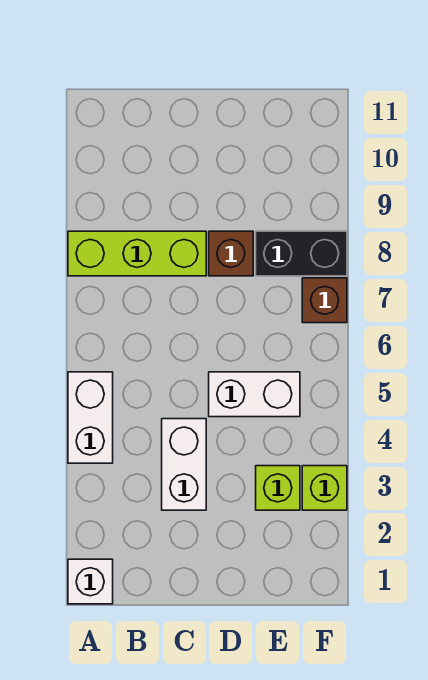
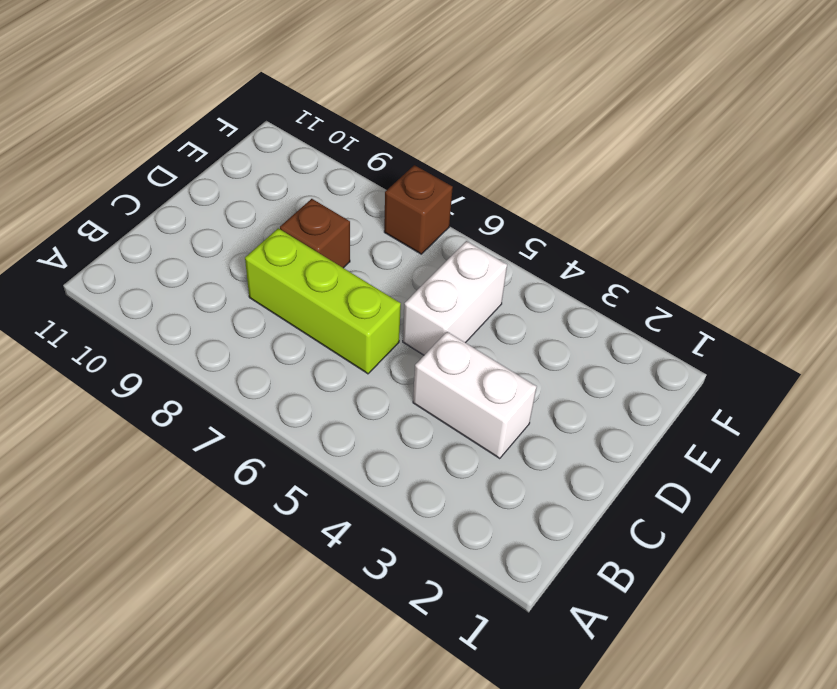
lime brick C6:C8 level 1 -> lime brick A8:C8 level 1
none -> white brick A1 level 1
none -> white brick A4:A5 level 1

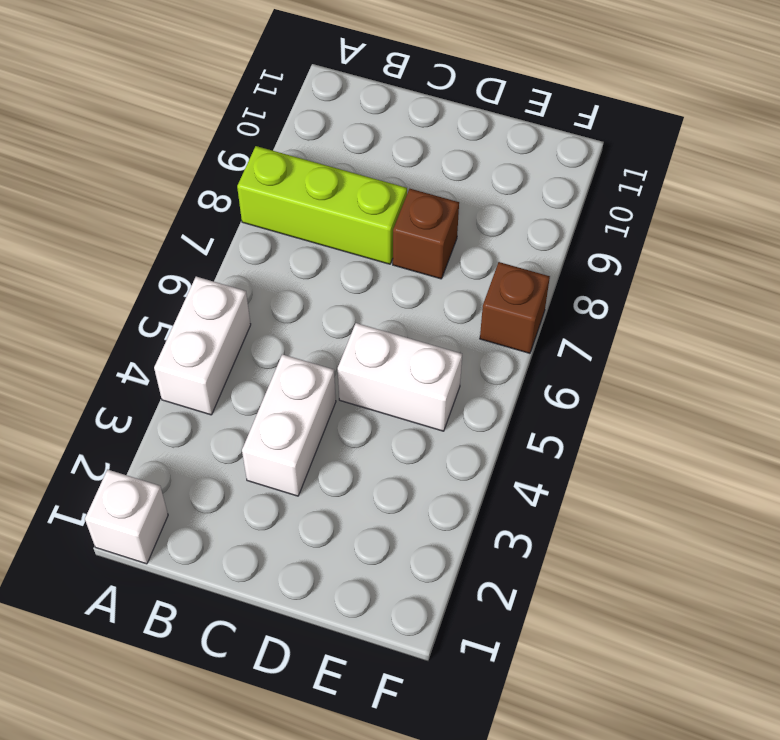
none -> lime brick E3 level 1
none -> black brick E8:F8 level 1

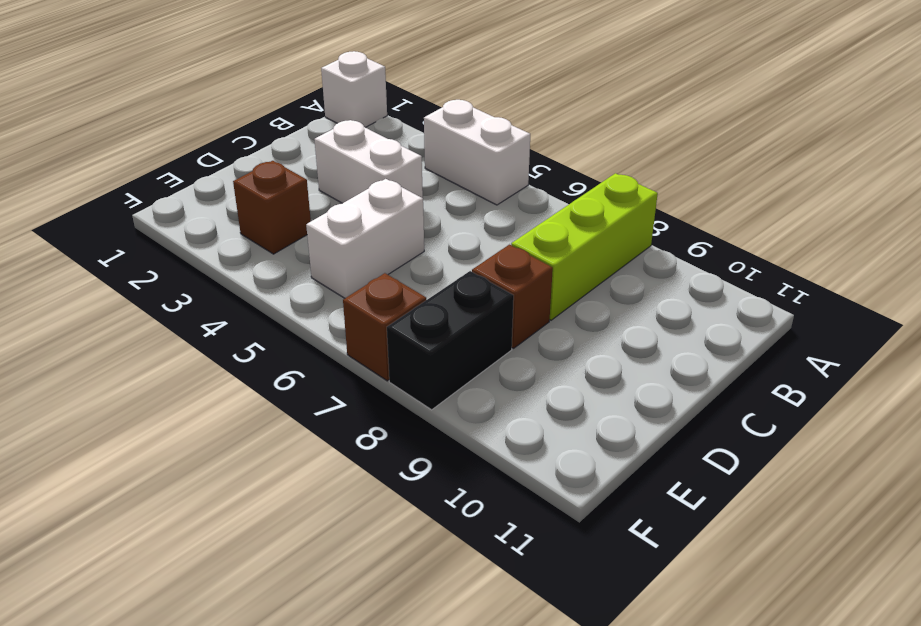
brown brick E3 level 1 -> lime brick E3 level 1
none -> lime brick F3 level 1

